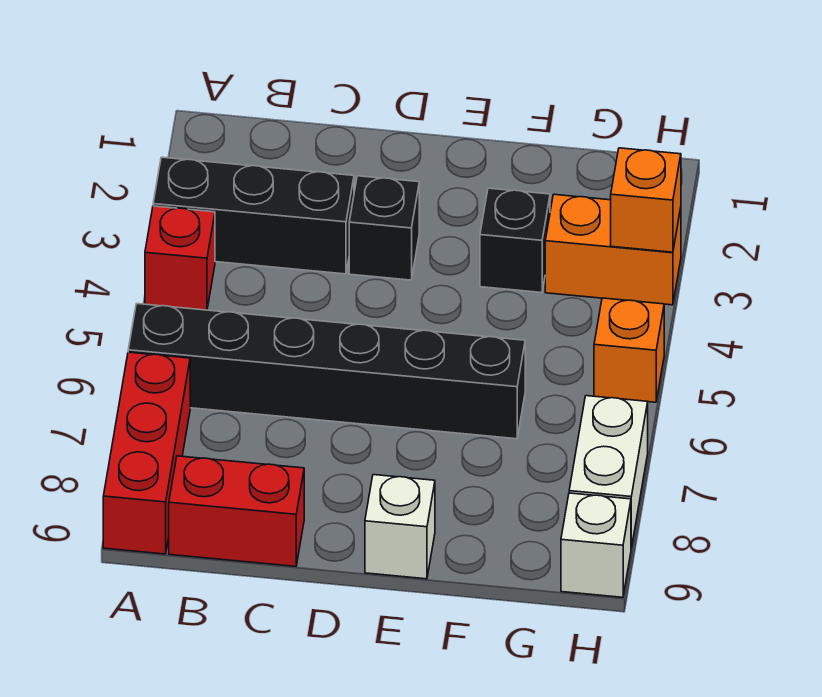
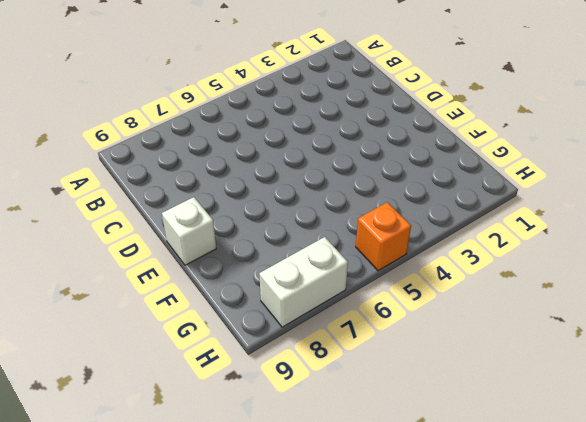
none -> black brick A3:C3 level 1
none -> red brick A4 level 1
none -> black brick A6:F6 level 1

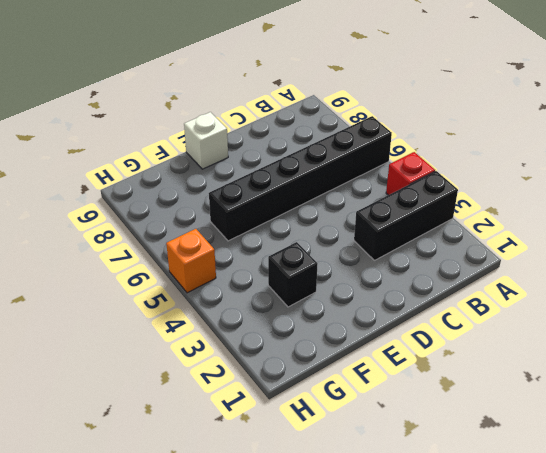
none -> red brick A7:A9 level 1
none -> red brick B9:C9 level 1
none -> black brick D3 level 1

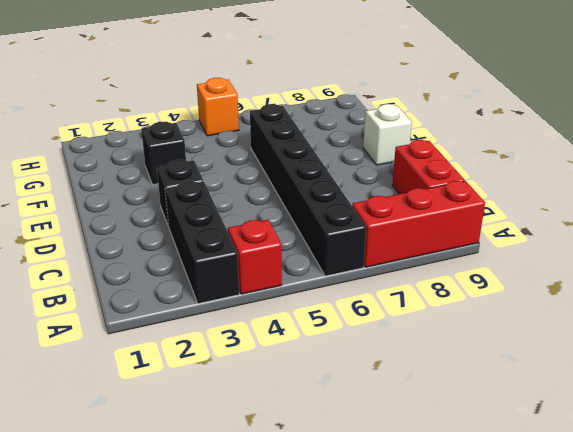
none -> orange brick G3:H3 level 1
none -> white brick H7:H8 level 1
none -> white brick H9 level 1

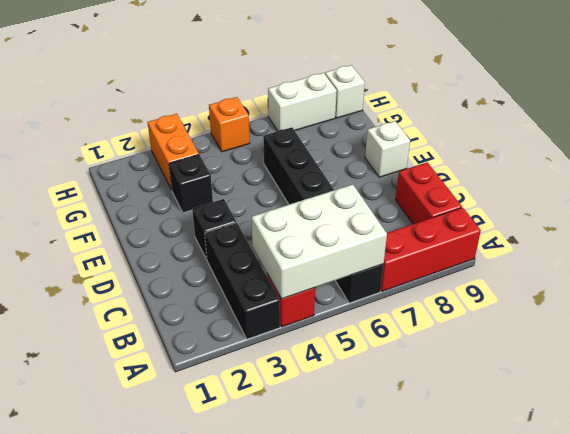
white brick A4:B6 level 2 -> none
none -> orange brick H3 level 2

